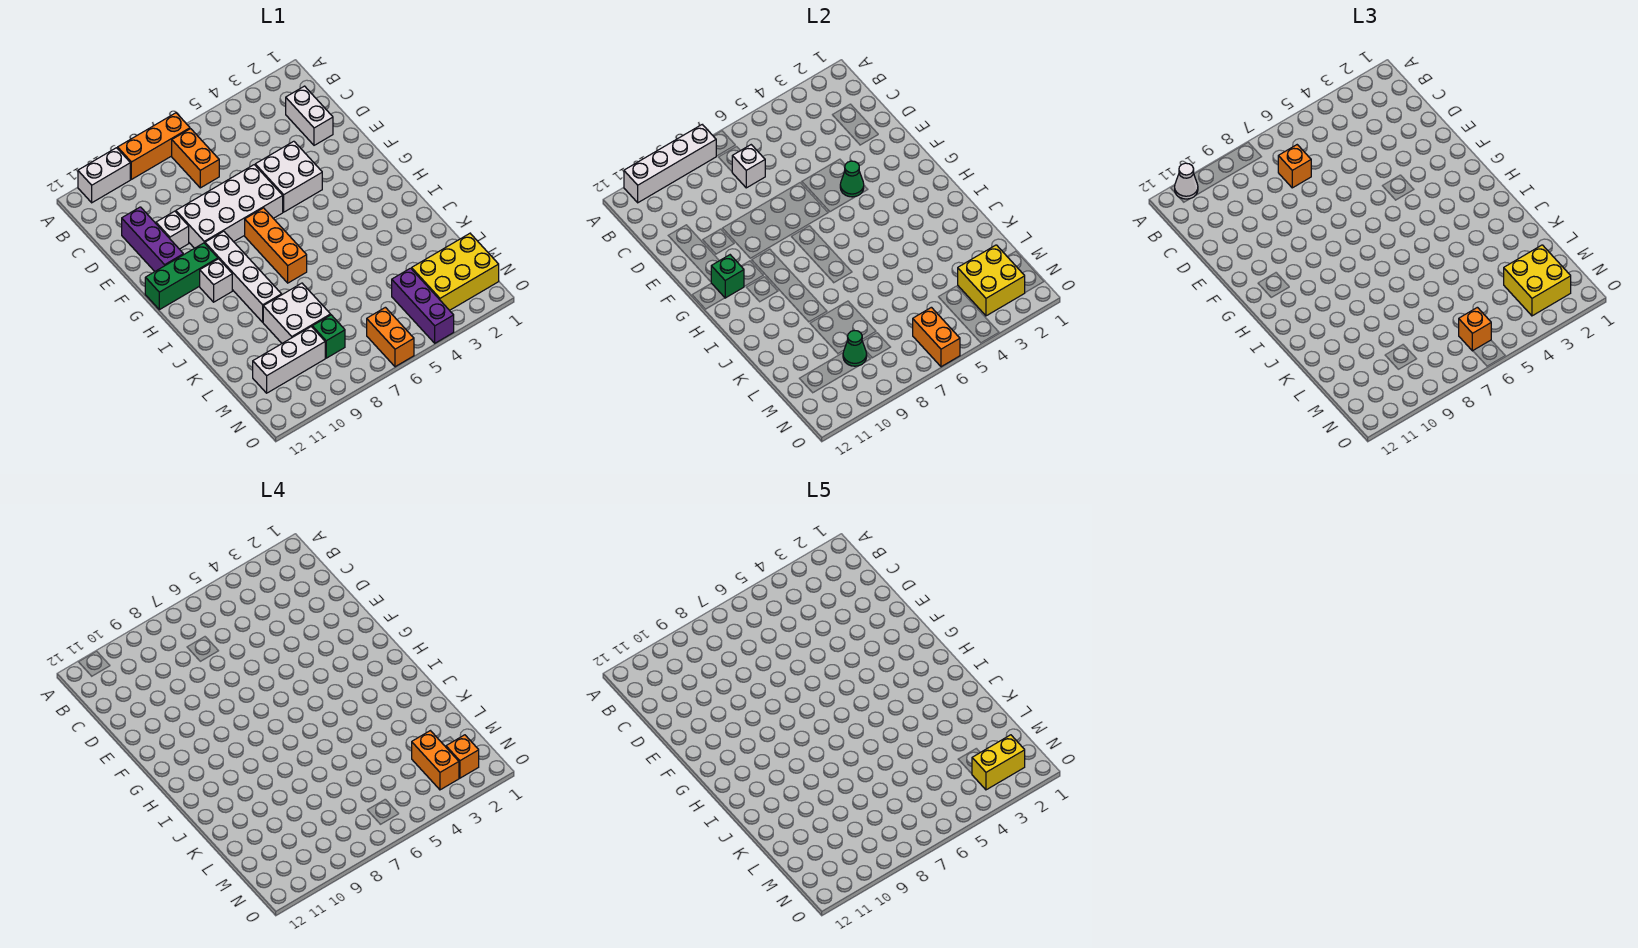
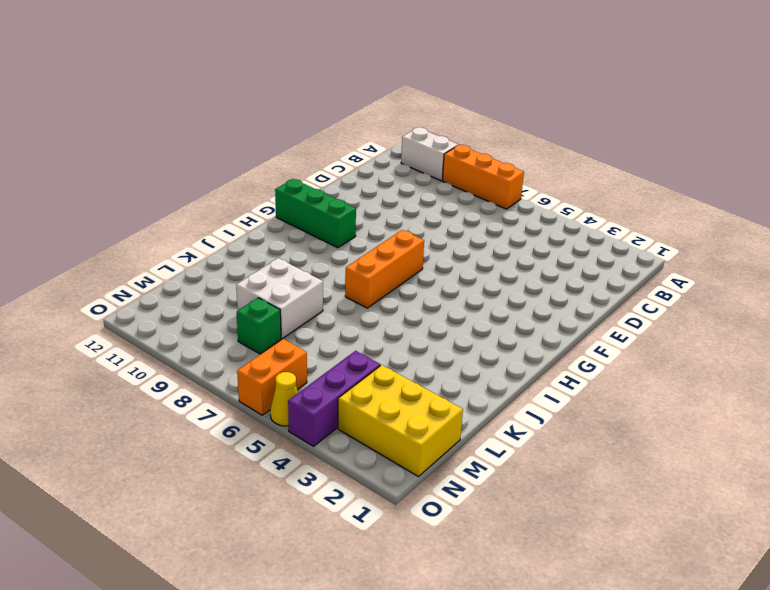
yellow cone O5 level 1 -> none
none -> orange brick B7:C7 level 1
none -> white brick C2:D2 level 1
none -> purple brick D11:F11 level 1
none -> white brick E4:F5 level 1

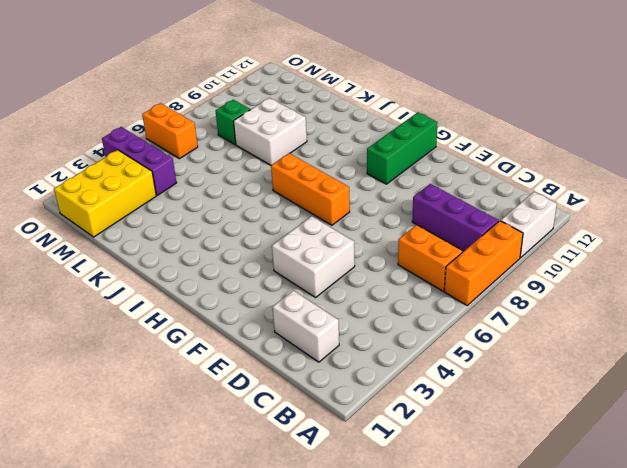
purple brick B9:D9 level 1 -> purple brick D11:F11 level 1
none -> white brick E6:F9 level 1
none -> white brick E10 level 1
none -> white brick G9:J9 level 1
none -> white brick H10 level 1

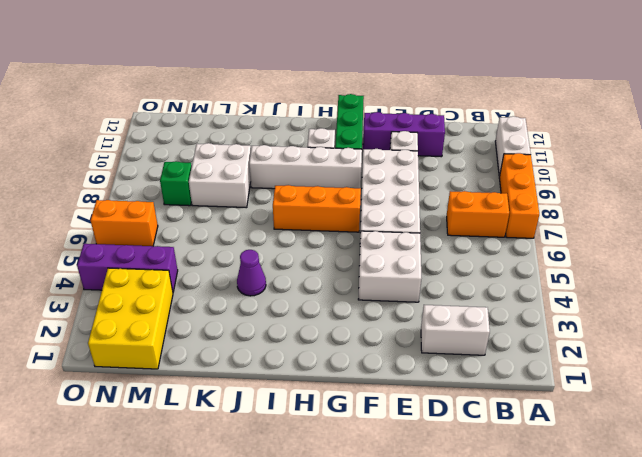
purple cone J4 level 1 -> none
none -> white brick M9:M11 level 1
none -> white brick A8:A11 level 2
none -> white brick C7 level 2
none -> green cone F4 level 2

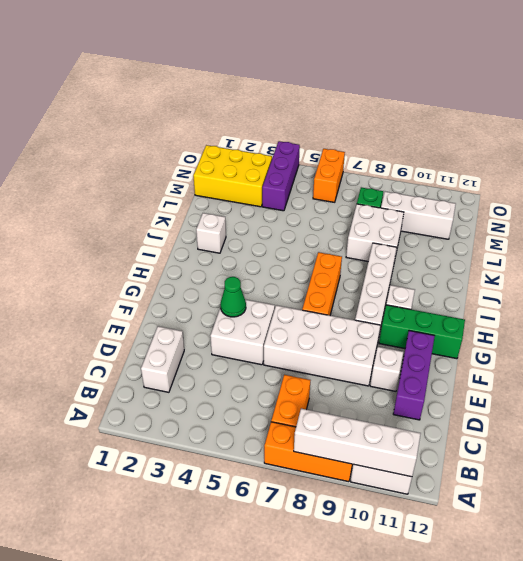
white brick J2 level 1 -> white brick C7 level 2
none -> green brick G11 level 2
none -> yellow brick M2:N3 level 2
none -> green cone M9 level 2
none -> orange brick N6:O6 level 2

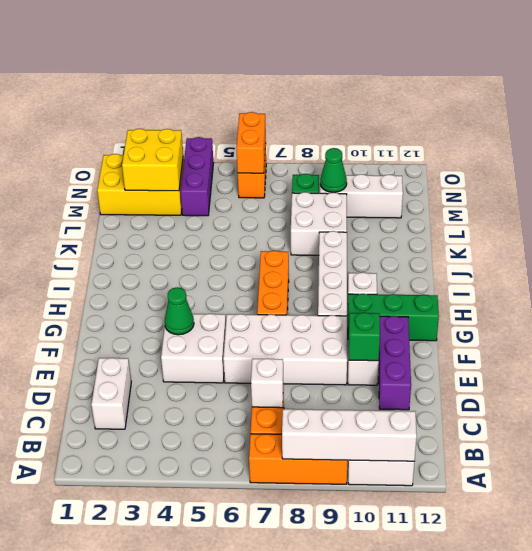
green brick E10 level 2 -> green brick G11 level 2
none -> white cone A11 level 3
none -> orange brick C7 level 3
none -> yellow brick M2:N3 level 3
none -> orange brick N6 level 3

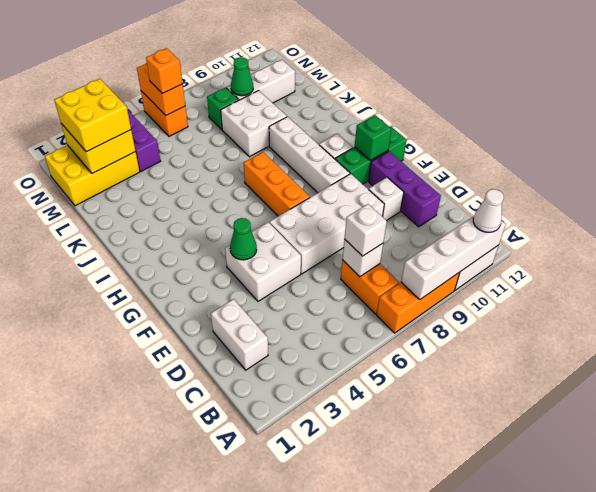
white brick C7 level 3 -> orange brick C7 level 3
none -> orange brick M3:N3 level 4
none -> orange brick N2 level 4
none -> yellow brick N2:N3 level 5

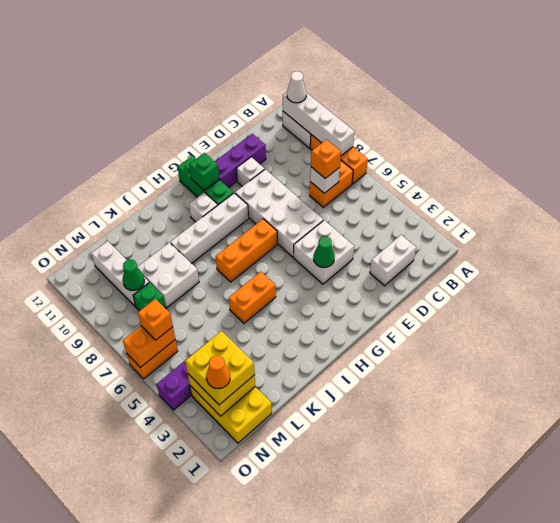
orange brick I5:J5 level 1 -> orange brick M3:N3 level 4
orange cone N2 level 4 -> orange brick N2 level 4
none -> yellow brick N2:N3 level 5

